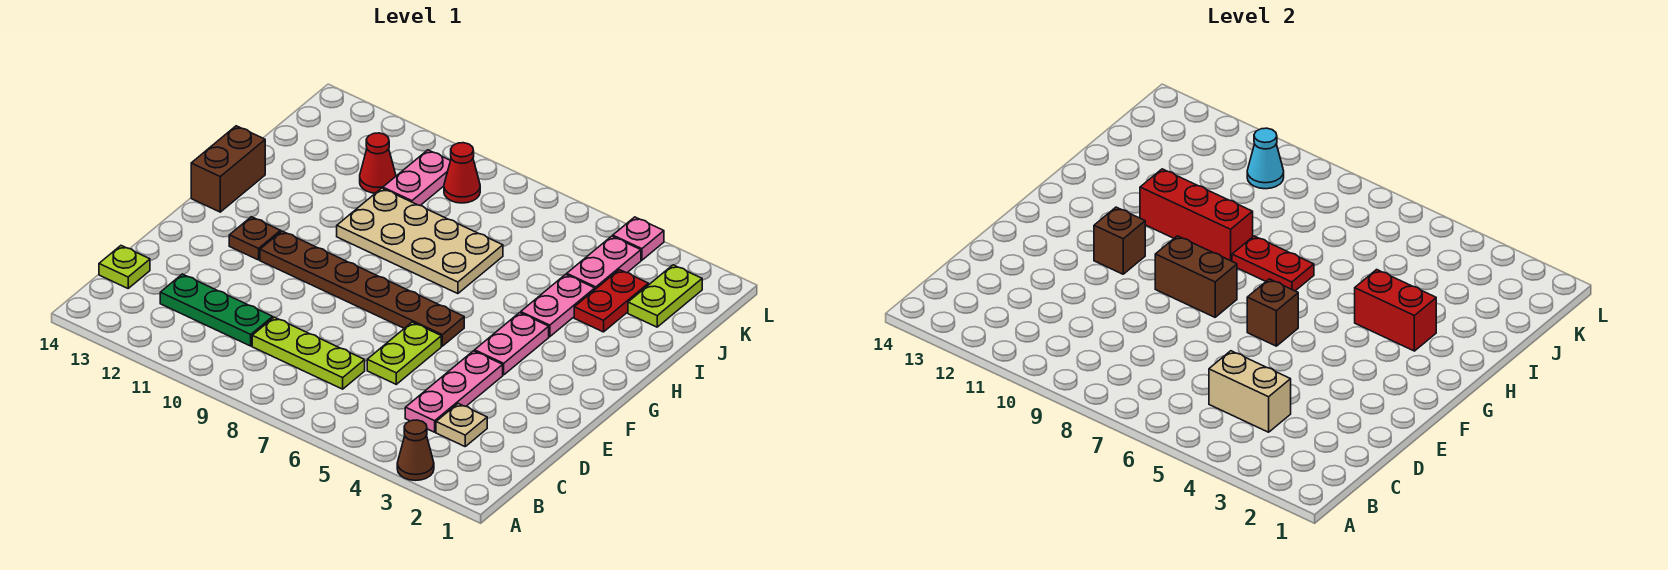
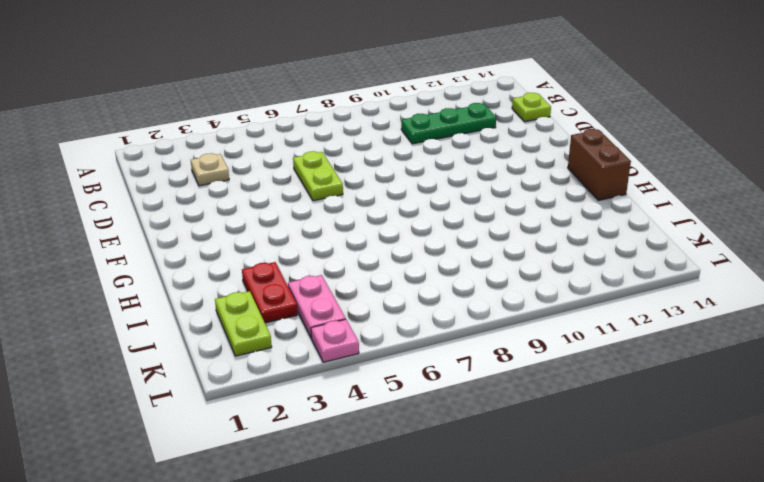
none -> brown cone A3 level 1
none -> pink plate C4:E4 level 1
none -> lime plate C7:C9 level 1

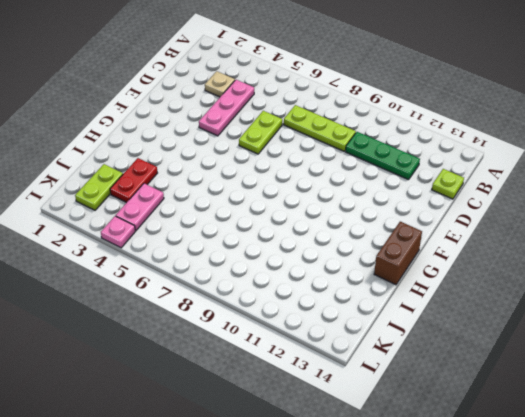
none -> brown cone A3 level 1
none -> pink plate F4:G4 level 1
none -> brown plate F6:F11 level 1

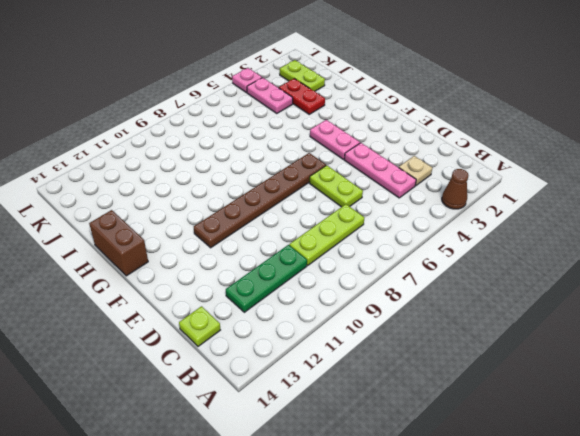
none -> brown plate F12 level 1
none -> pink plate H4:I4 level 1
none -> tan plate H7:I10 level 1

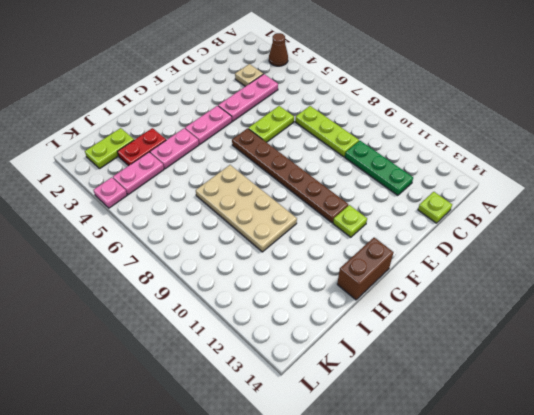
lime plate F12 level 1 -> brown plate F12 level 1
none -> pink plate J10:K10 level 1
none -> red cone J11 level 1
none -> red cone K9 level 1

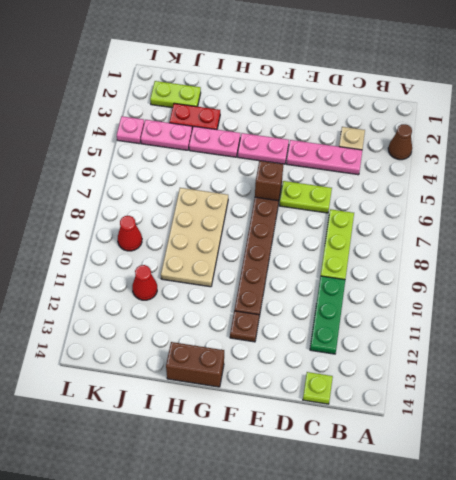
none -> pink plate J10:K10 level 1
none -> tan brick C4:C5 level 2
none -> brown brick F8:F9 level 2

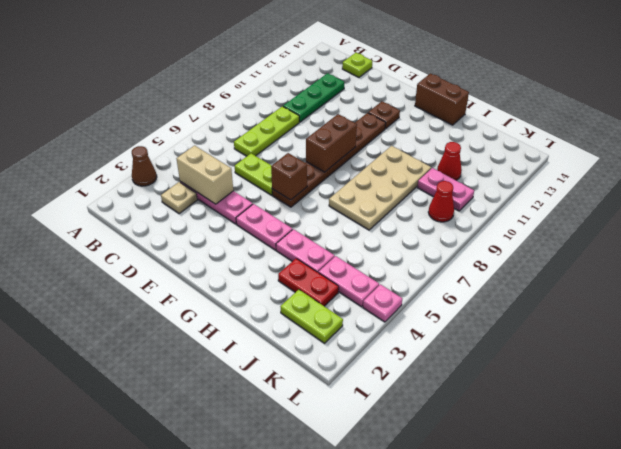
tan brick C4:D4 level 2 -> tan brick C4:C5 level 2
none -> brown brick F11 level 2
none -> red brick H3:H4 level 2
none -> red plate H7:H8 level 2

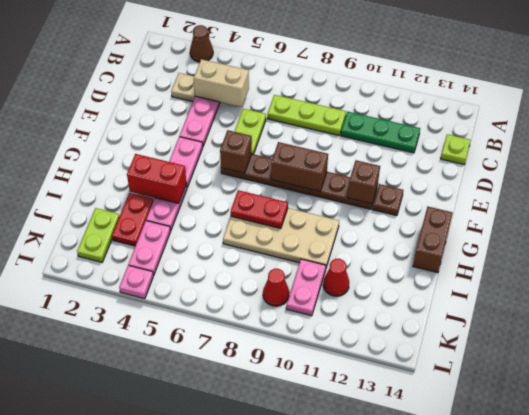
none -> red brick H9:H11 level 2
none -> cyan cone K10 level 2

